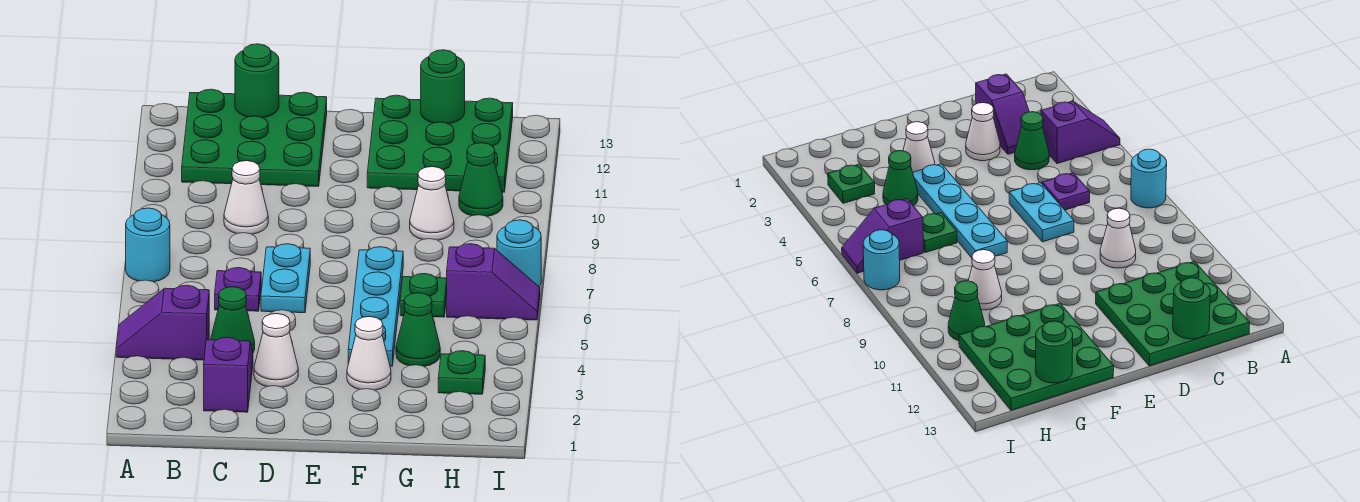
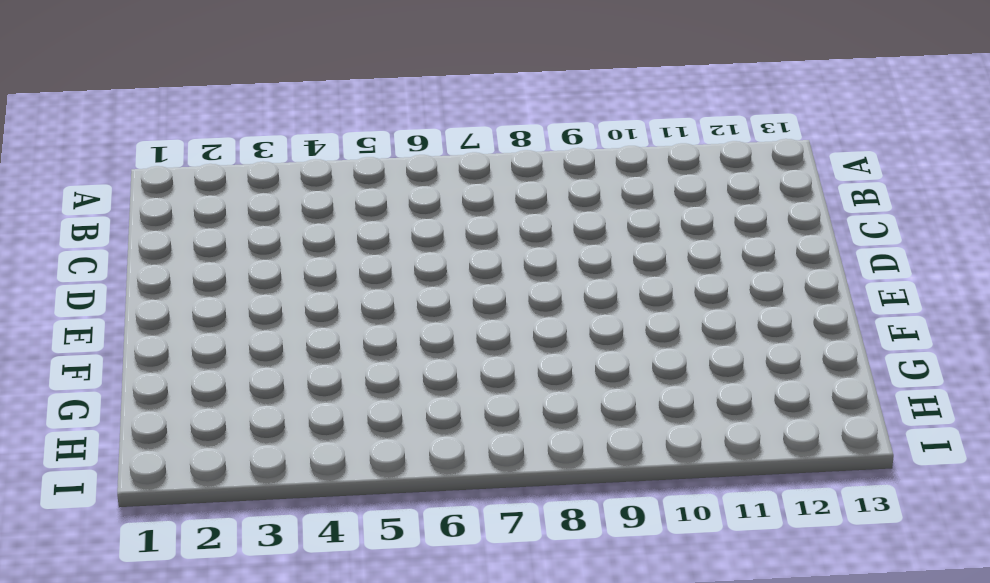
none -> purple slope A4:B4 level 1 top B
none -> cyan round brick A7 level 1
none -> green plate B11:D13 level 1

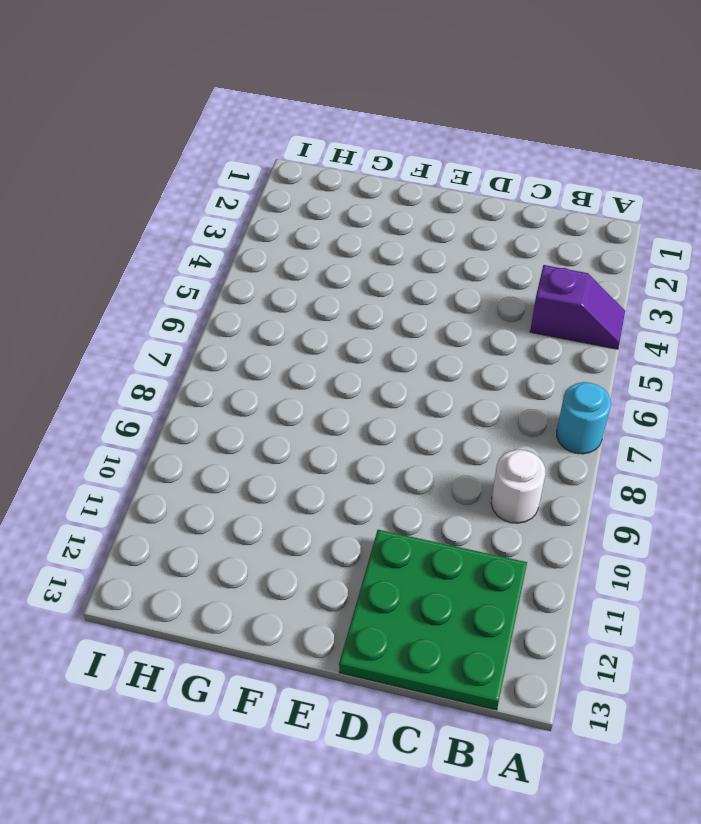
white round brick B9 level 1 -> none
none -> purple slope C2:C3 level 1 top 2
none -> green cone C4 level 1
none -> purple plate C6 level 1

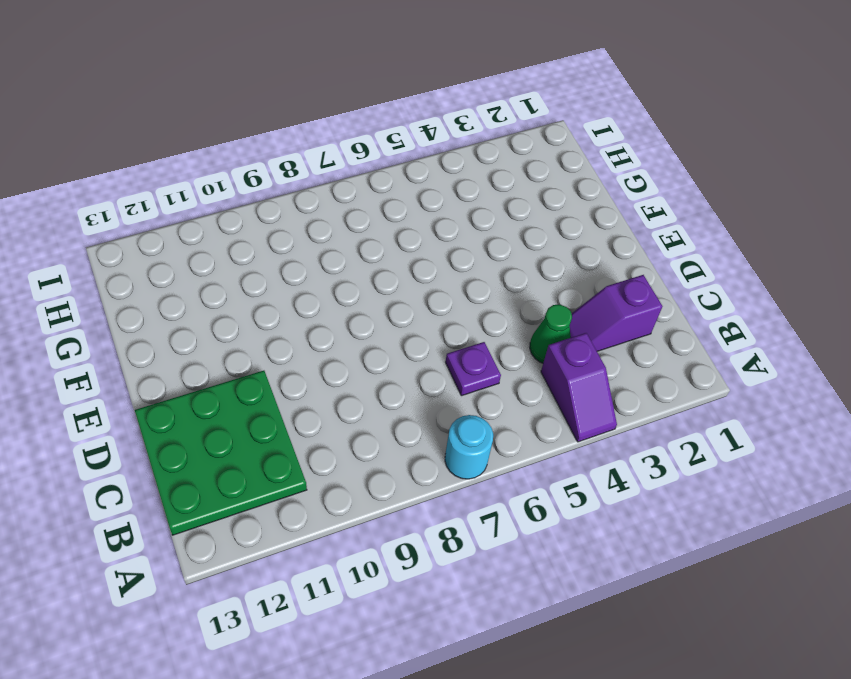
none -> white cone C9 level 1
none -> white cone D3 level 1
none -> cyan plate D6:D7 level 1

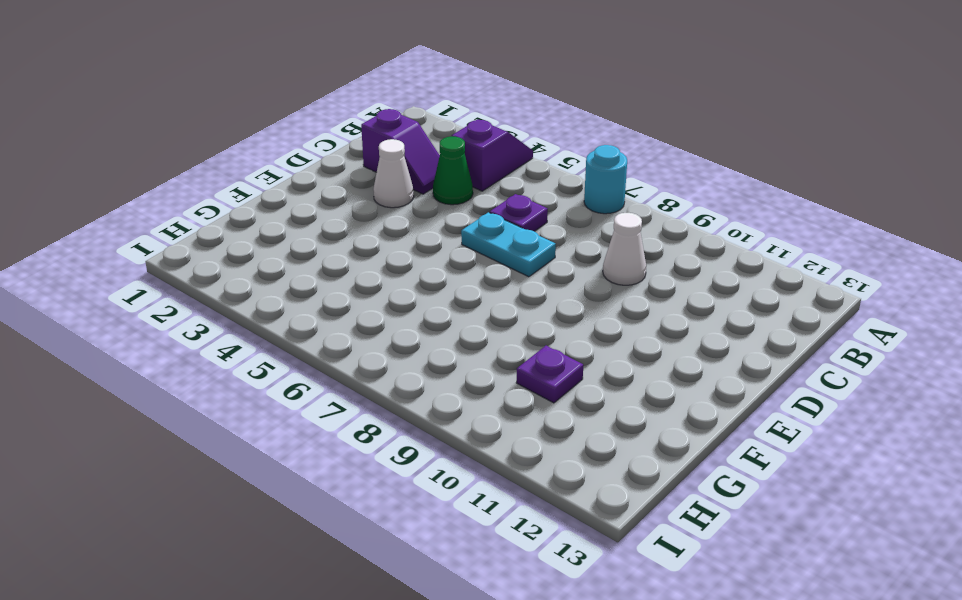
purple plate G10 level 1 -> none
none -> green plate B11:D13 level 1
none -> white cone F3 level 1
none -> cyan plate F4:F7 level 1

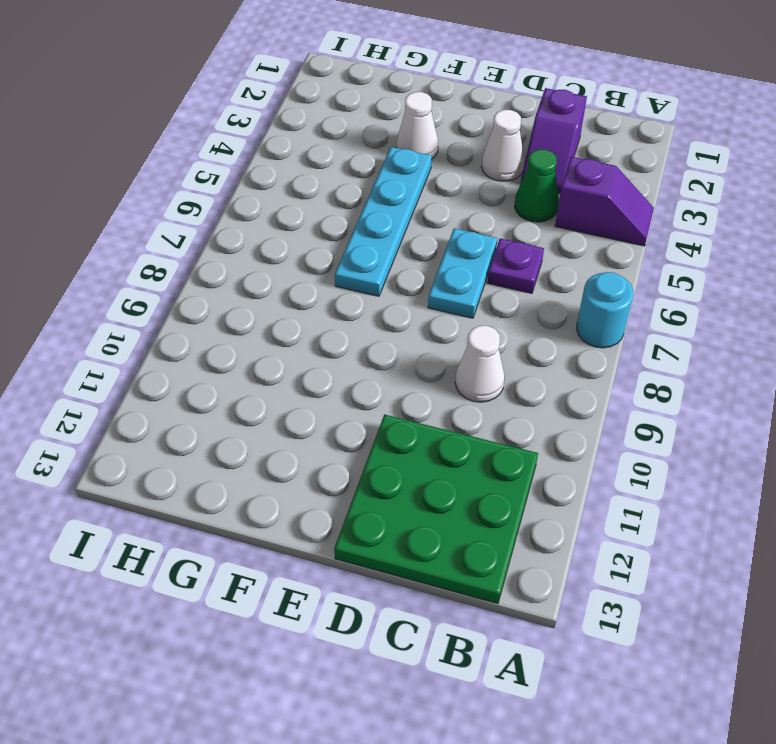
none -> green plate F11:H13 level 1
none -> green cone G4 level 1
none -> green plate G6 level 1

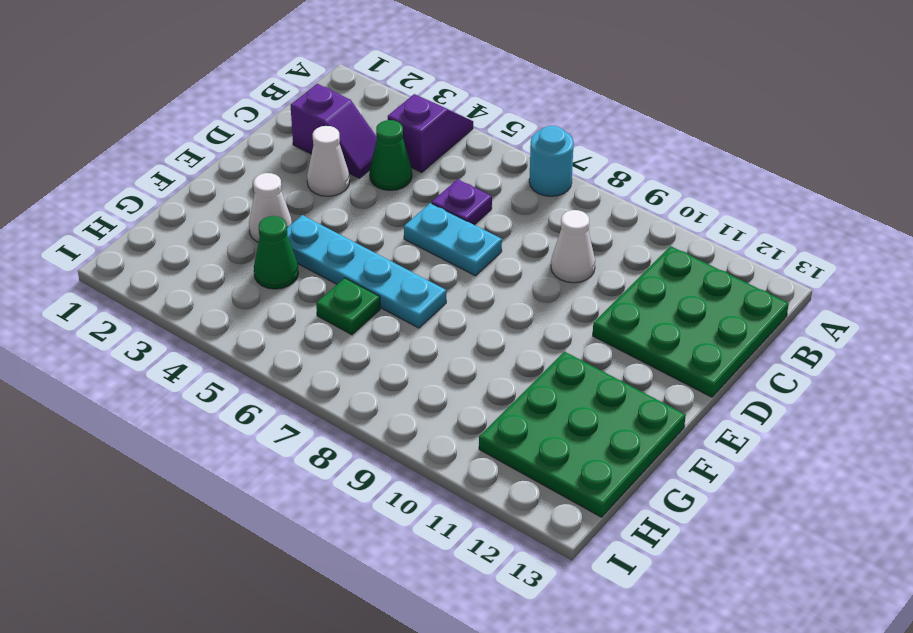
none -> white cone G9 level 1
none -> green plate H3 level 1
none -> purple slope H6:I6 level 1 top H

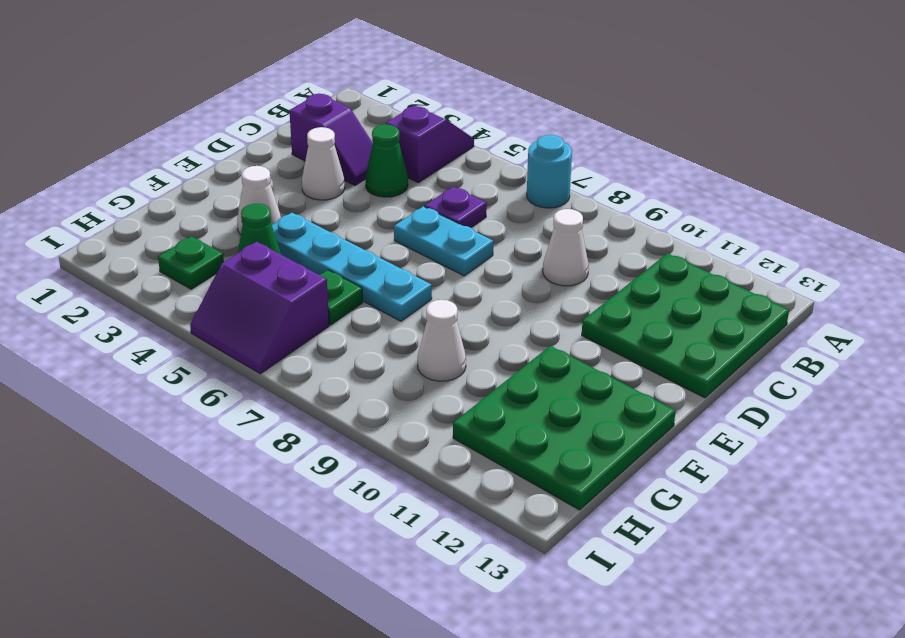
purple slope H5:I6 level 1 top H -> purple slope H6:I6 level 1 top H
none -> green cone H10 level 1
none -> cyan round brick I7 level 1
none -> green round brick C13 level 2

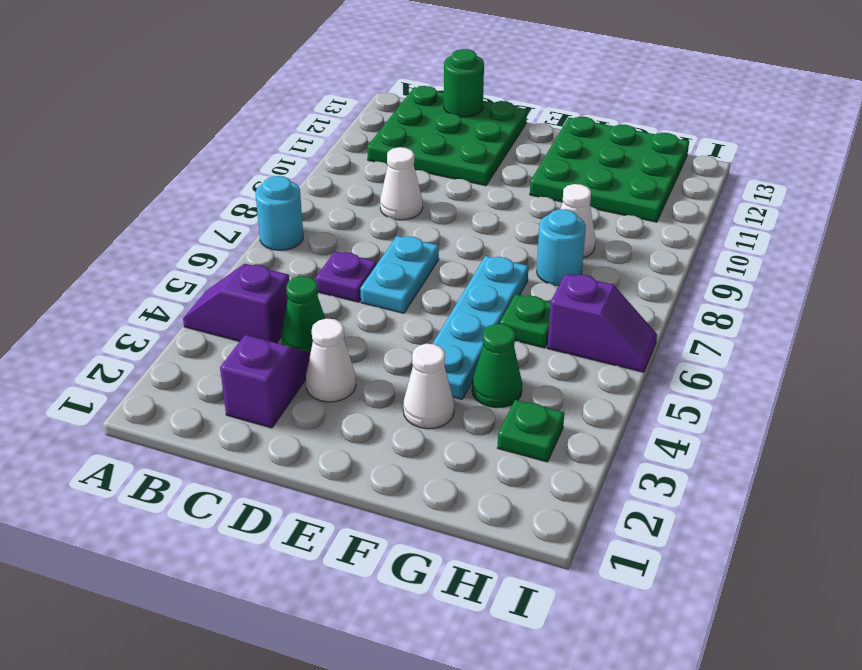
cyan round brick G8 level 1 -> cyan round brick I7 level 1
none -> green cone H10 level 1
none -> green round brick G13 level 2

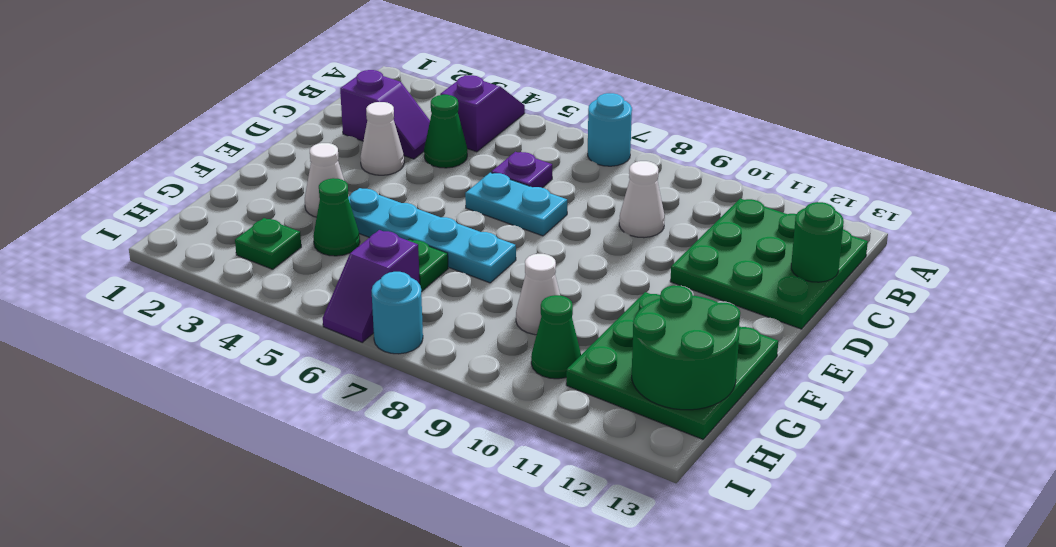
green round brick G12:H13 level 2 -> green round brick G13 level 2

